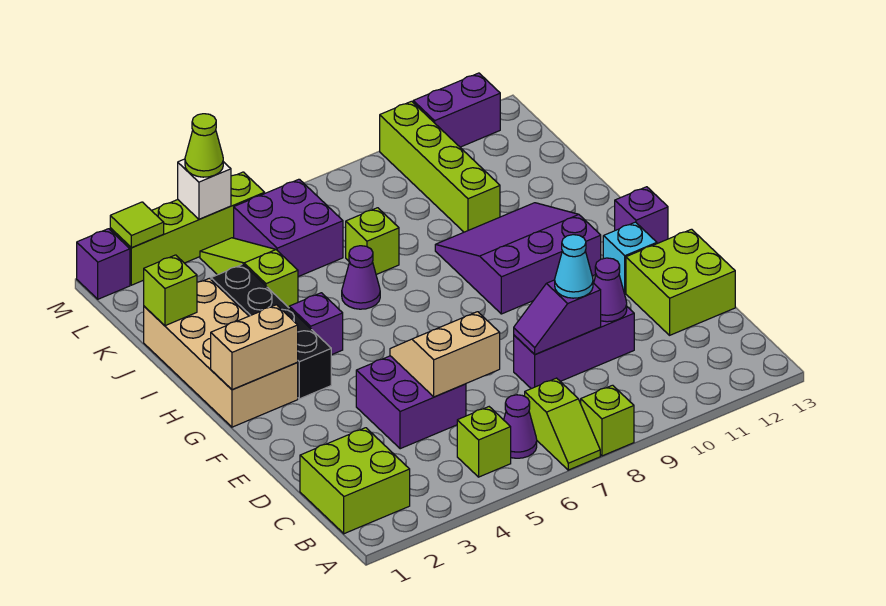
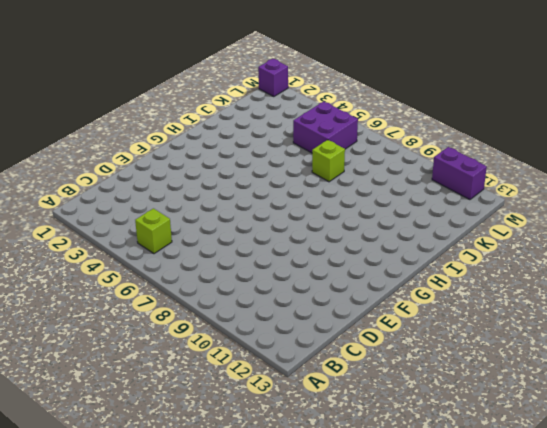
none -> lime slope A7:B7 level 1 top B
none -> lime brick A8 level 1
none -> lime brick B1:C2 level 1
none -> purple cone B6 level 1

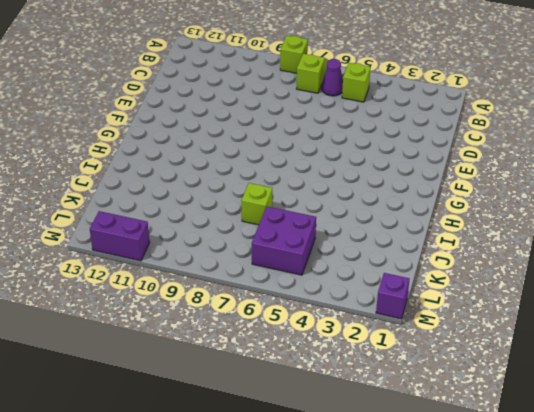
none -> lime brick B1:C2 level 1
none -> purple brick D4:E5 level 1
none -> purple brick D8:D10 level 1
none -> lime brick D12:E13 level 1

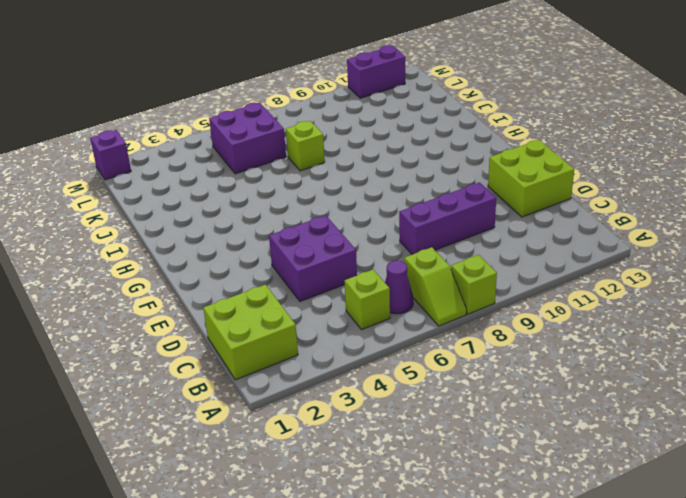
none -> cyan brick F12 level 1
none -> tan brick G1:J2 level 1
none -> black brick G3:J3 level 1
none -> purple slope G9:I11 level 1 top G

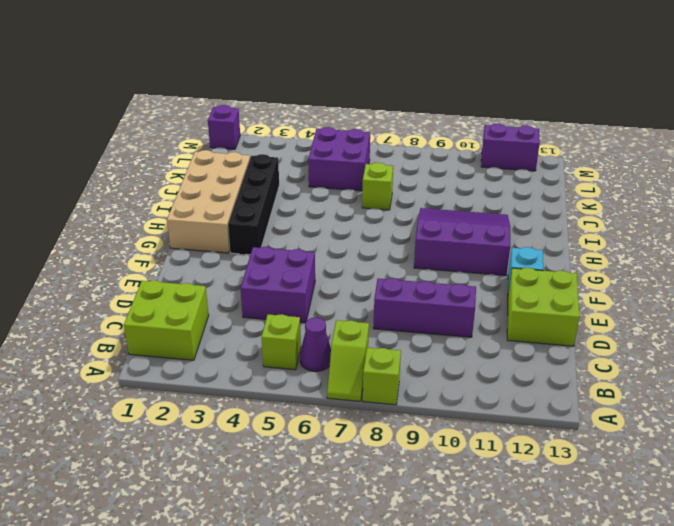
none -> purple brick G13 level 1
none -> purple brick H4 level 1
none -> purple cone I6 level 1
none -> lime slope J4:L4 level 1 top J

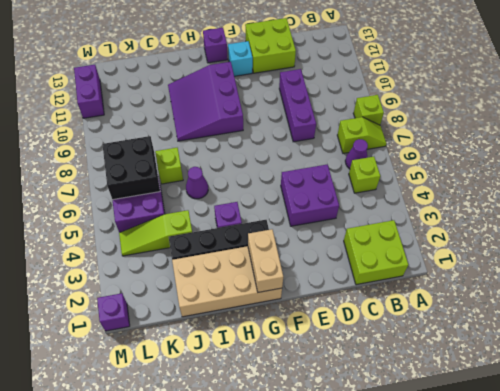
black brick K6:L7 level 2 -> none
none -> lime brick J10:M10 level 1
none -> lime brick M2:M5 level 1
none -> tan slope D5:E6 level 2 top D
none -> purple slope D8:D9 level 2 top 9

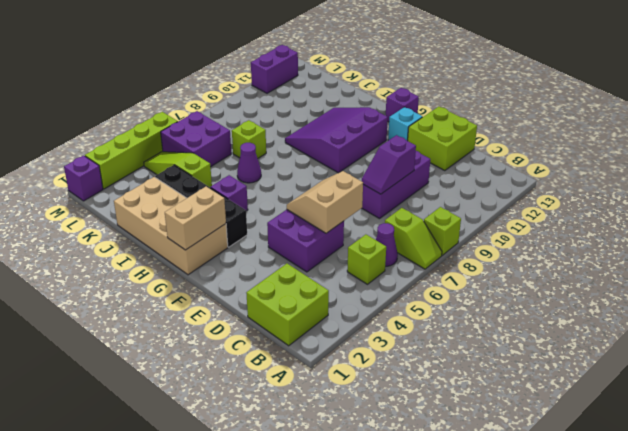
none -> lime brick J10:M10 level 1
none -> purple cone D10 level 2
none -> lime brick J1 level 2
none -> lime tile M2 level 2

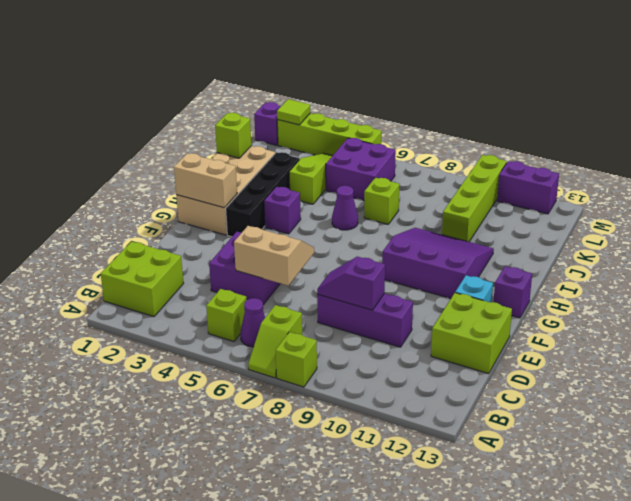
none -> purple cone D10 level 2
none -> white brick M4 level 2
none -> cyan cone D9 level 3
none -> lime cone M4 level 3

